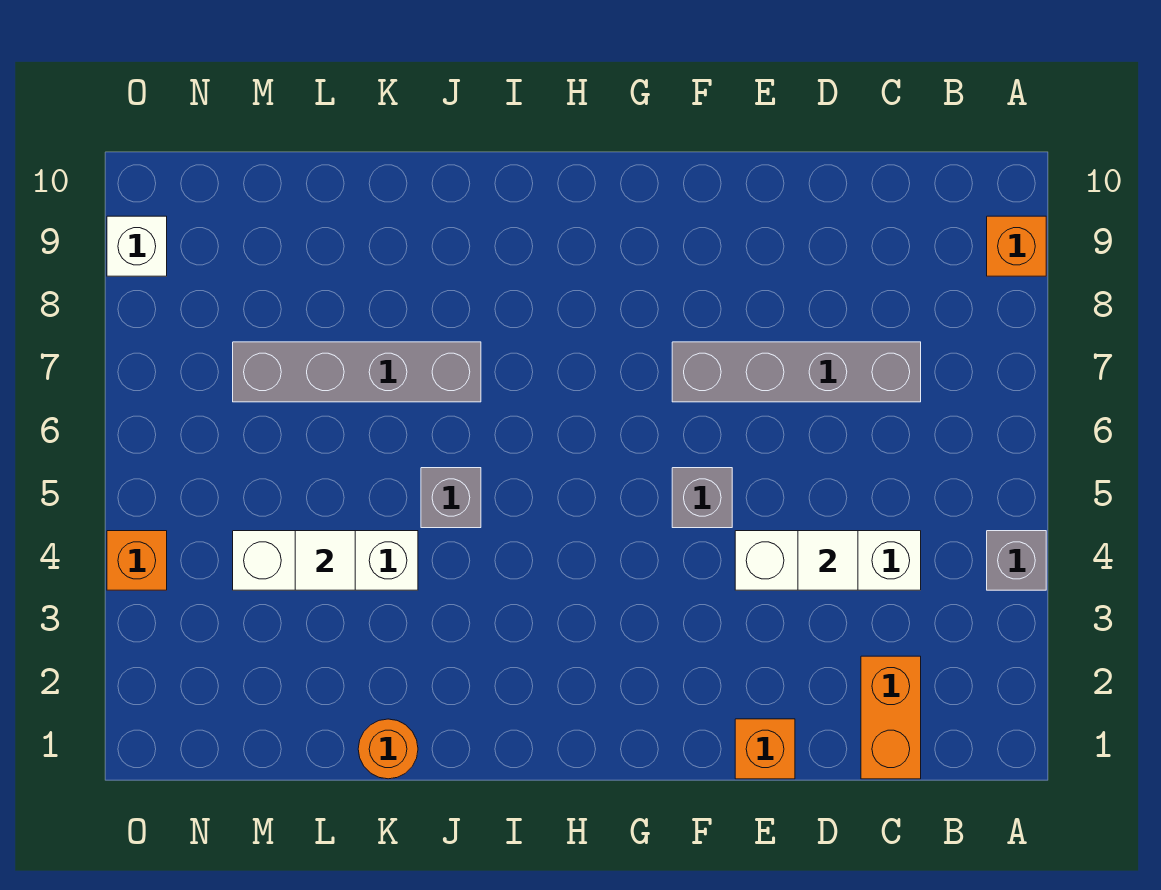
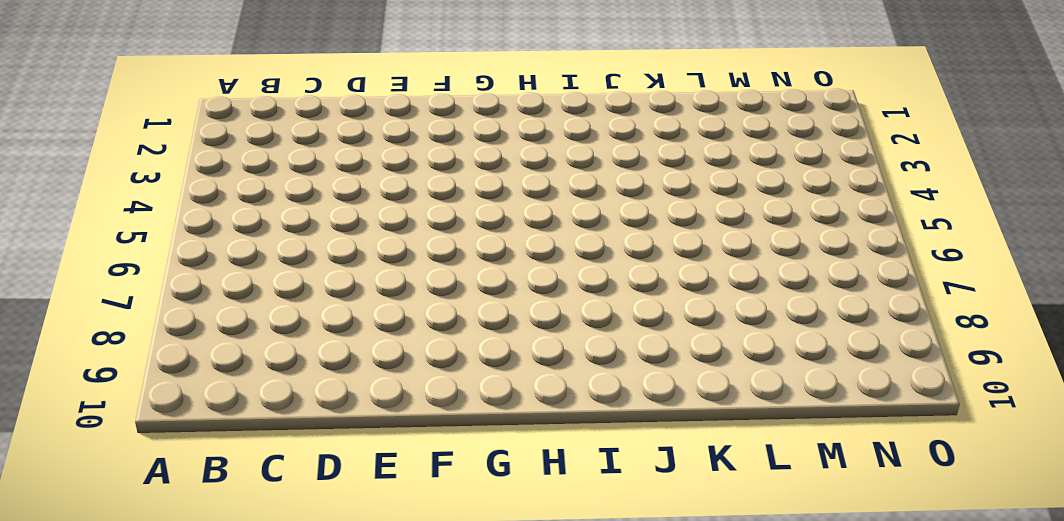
none -> grey brick A4 level 1
none -> orange brick A9 level 1
none -> orange brick C1:C2 level 1

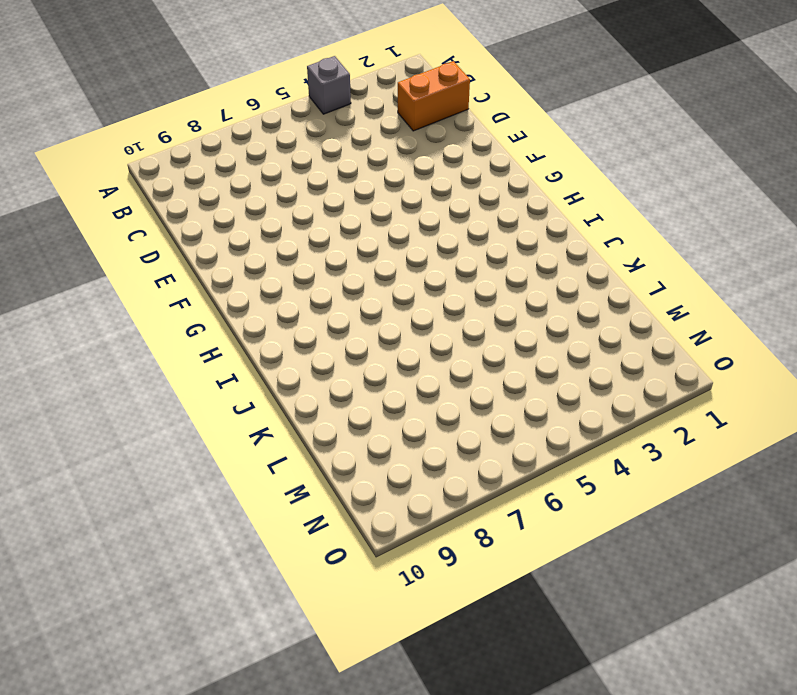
none -> orange brick A9 level 1
none -> white brick C4:E4 level 1
none -> grey brick C7:F7 level 1

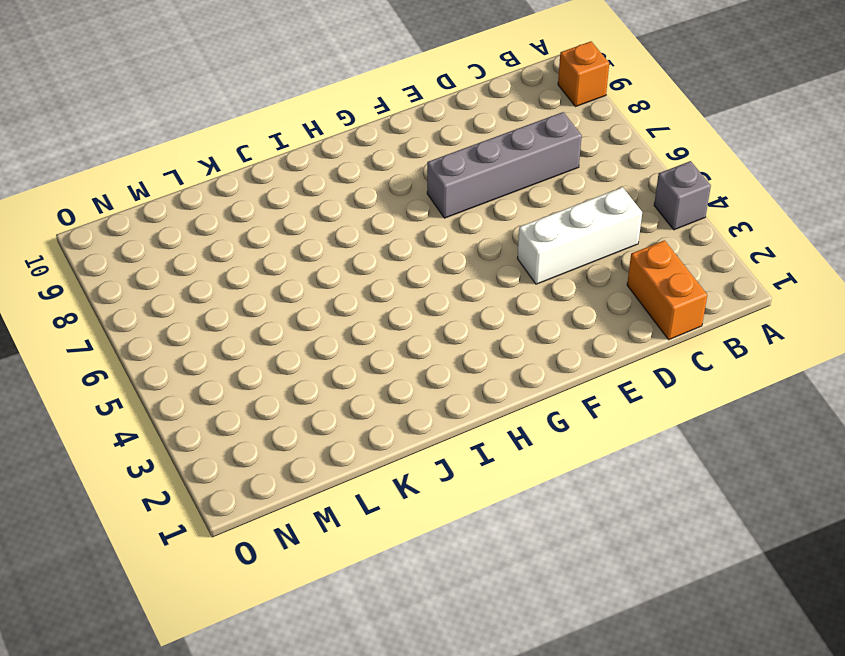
none -> orange brick E1 level 1
none -> grey brick F5 level 1
none -> grey brick J5 level 1

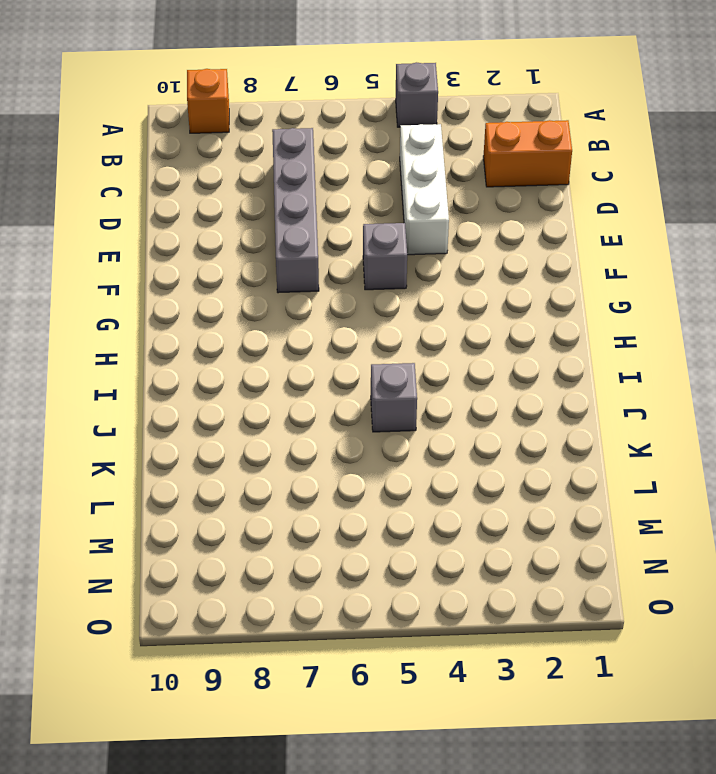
none -> orange brick E1 level 1
none -> grey brick J7:M7 level 1
none -> orange round brick K1 level 1

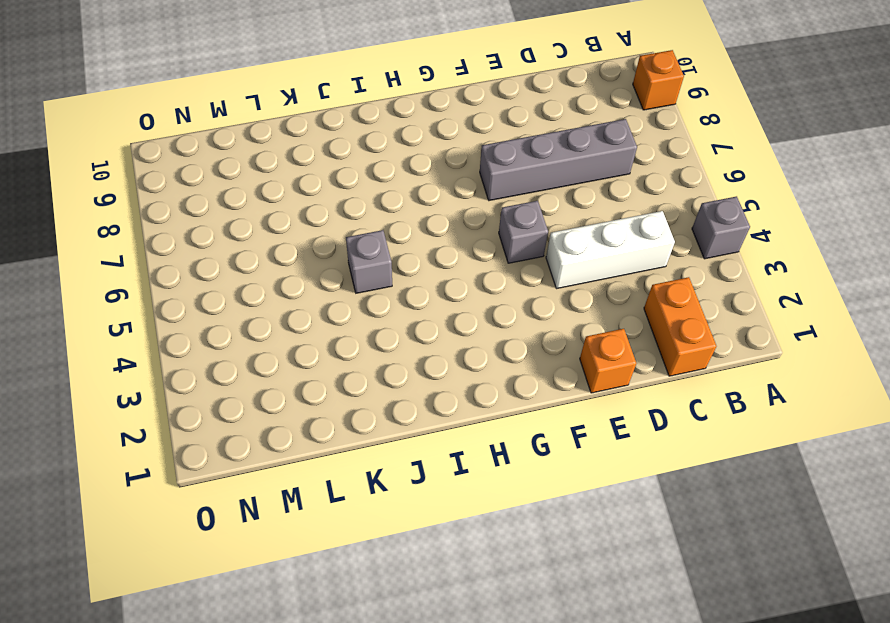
none -> grey brick J7:M7 level 1
none -> orange round brick K1 level 1
none -> white brick K4:M4 level 1

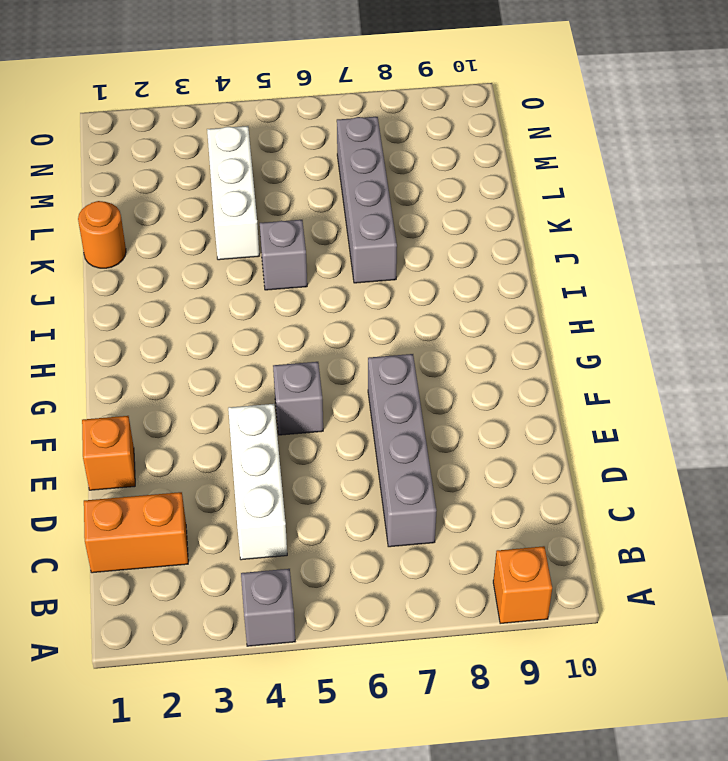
none -> orange brick O4 level 1
none -> white brick O9 level 1
none -> white tile D4 level 2

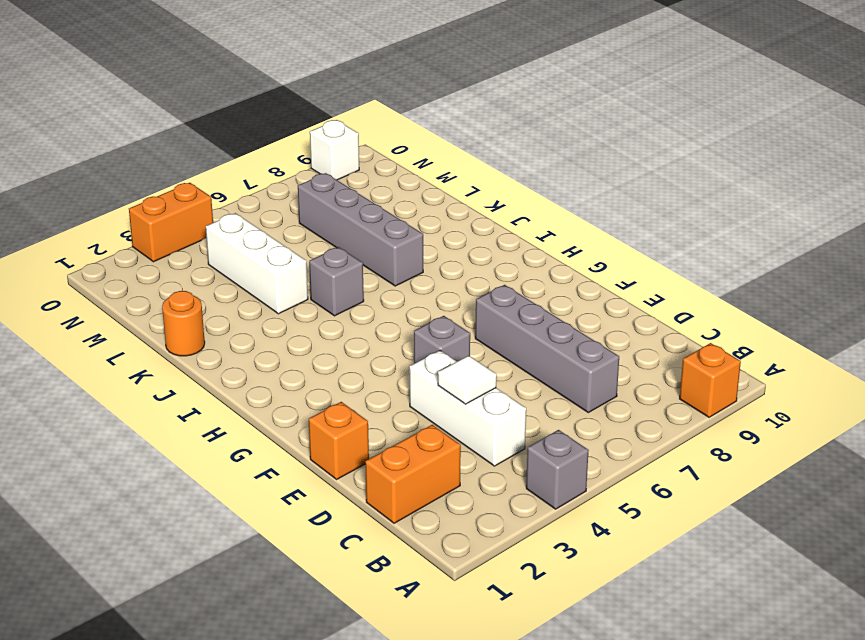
orange brick O3:O4 level 1 -> orange brick O4 level 1
none -> white tile L4 level 2

